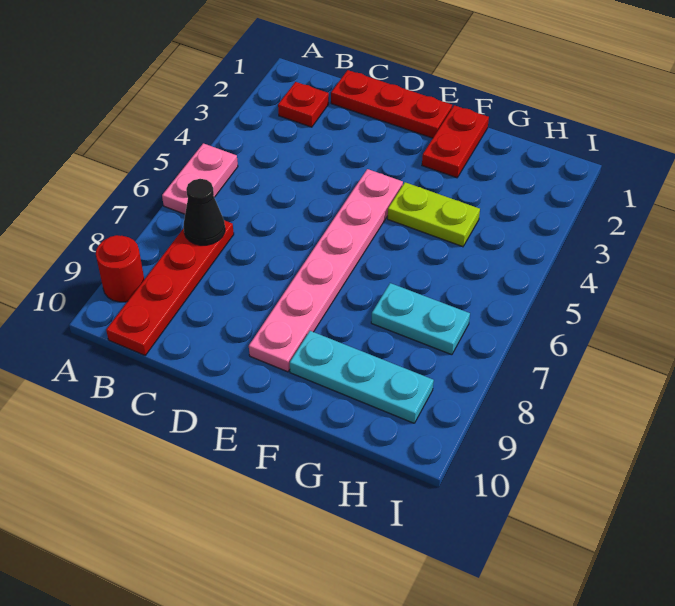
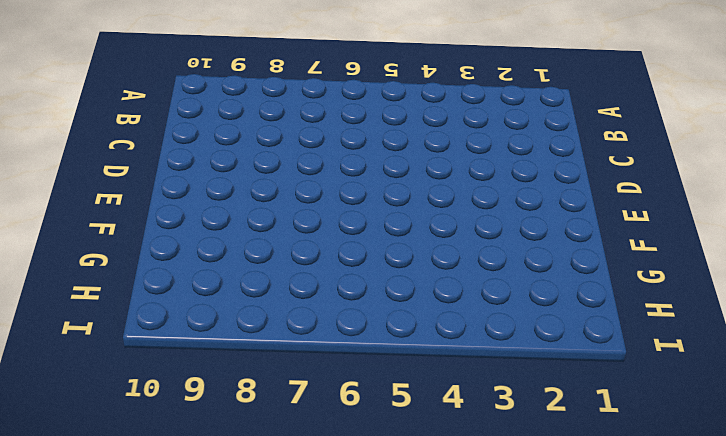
none -> pink plate A5:A6 level 1
none -> red round brick A9 level 1

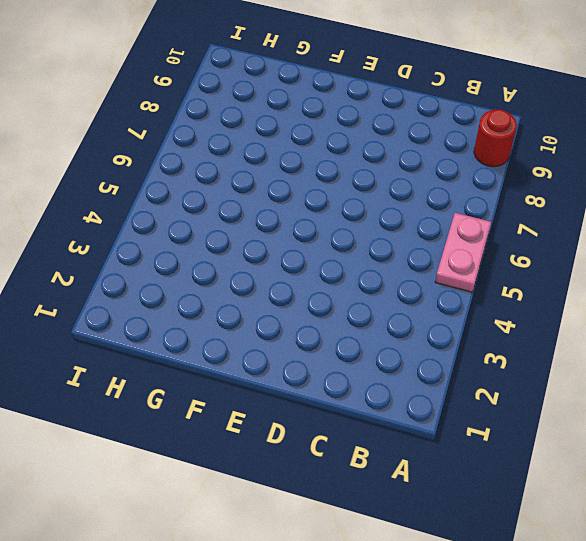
none -> red plate B2 level 1
none -> red plate B7:B10 level 1

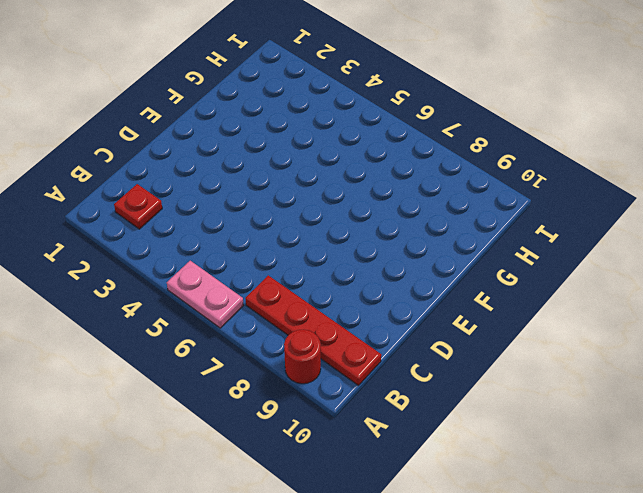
none -> red plate C1:E1 level 1
none -> pink plate E4:E9 level 1

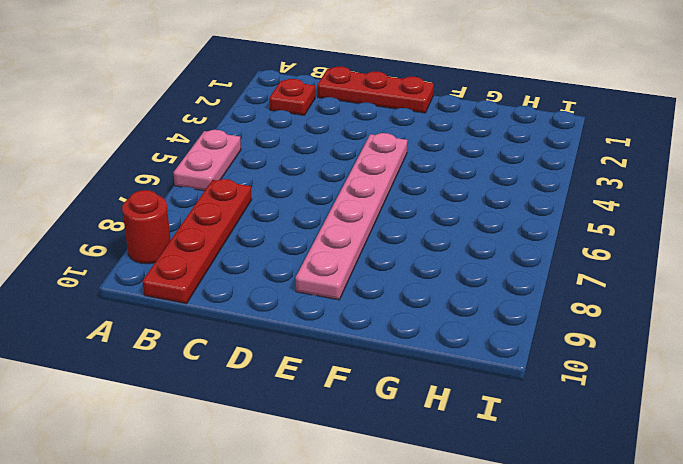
none -> red plate F1:F2 level 1
none -> lime plate F4:G4 level 1

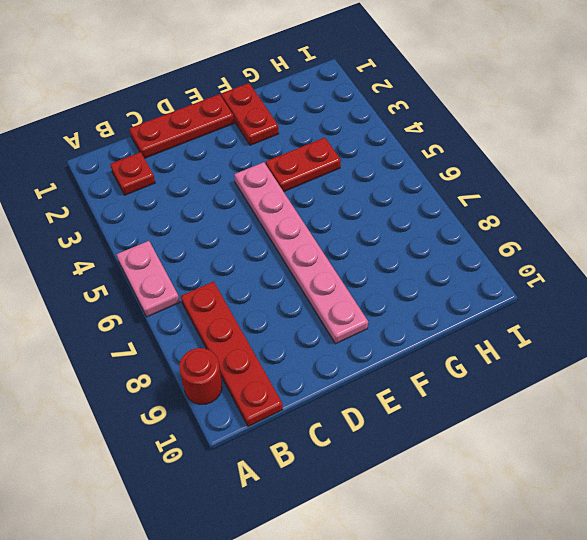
red plate F4:G4 level 1 -> lime plate F4:G4 level 1
none -> cyan plate F9:H9 level 1
none -> cyan plate G7:H7 level 1

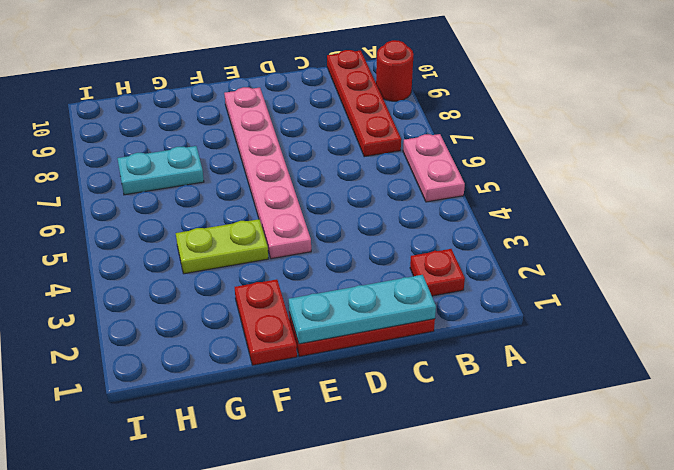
cyan plate C1:E1 level 2 -> cyan plate F9:H9 level 1
none -> black cone B7 level 2

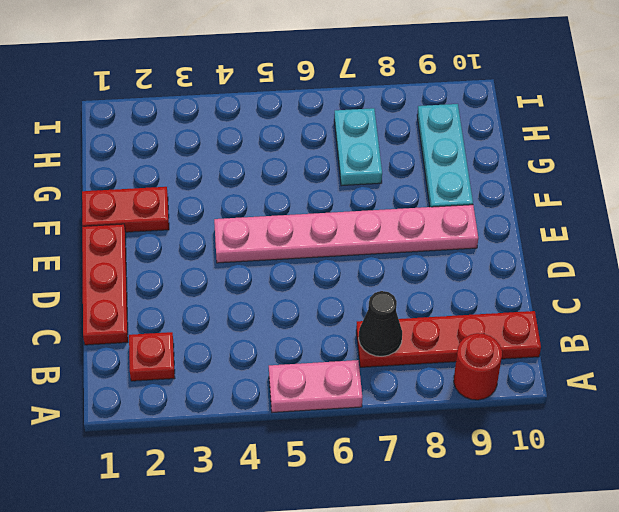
none -> lime plate F4:G4 level 1

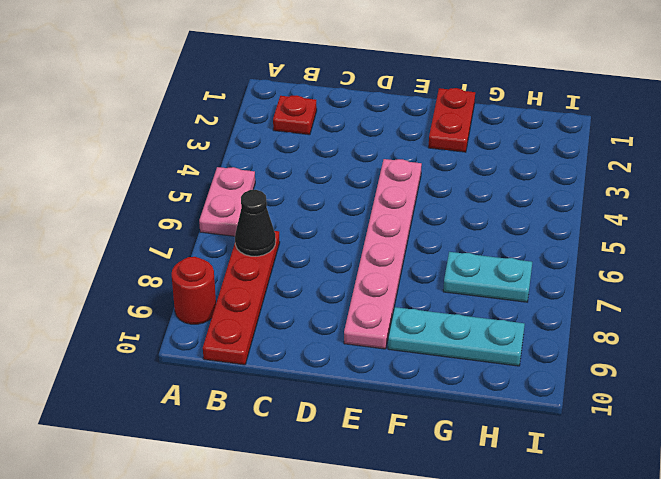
none -> red plate C1:E1 level 1
none -> lime plate F4:G4 level 1

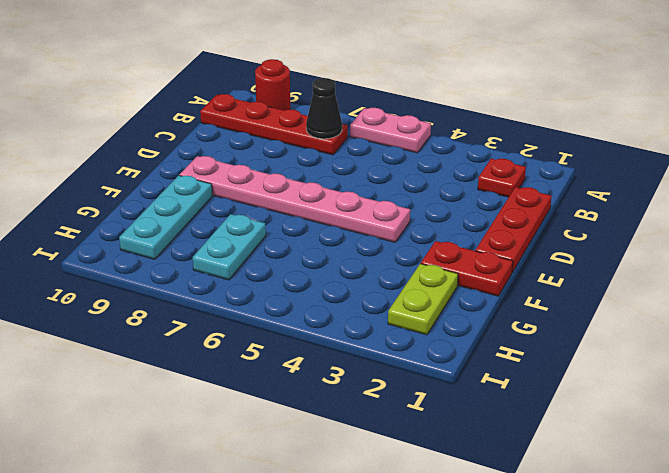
lime plate G2:H2 level 1 -> lime plate F4:G4 level 1

